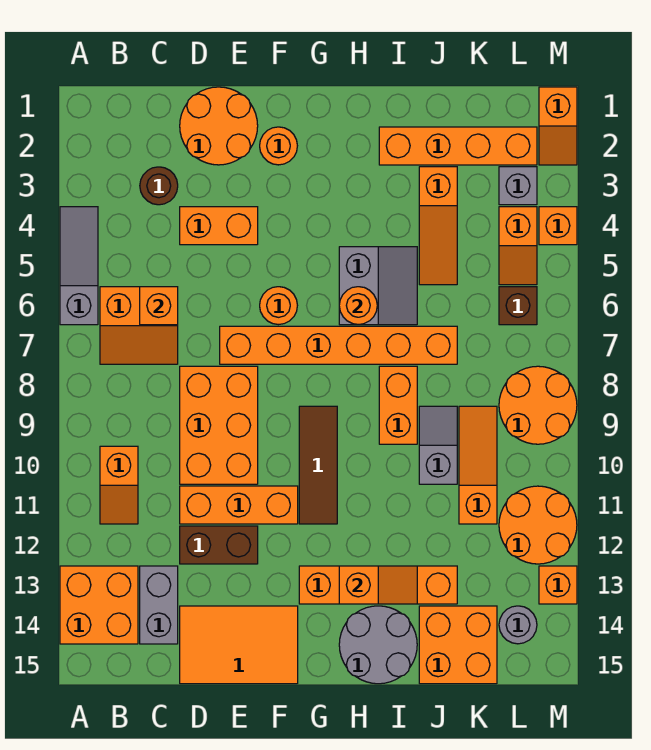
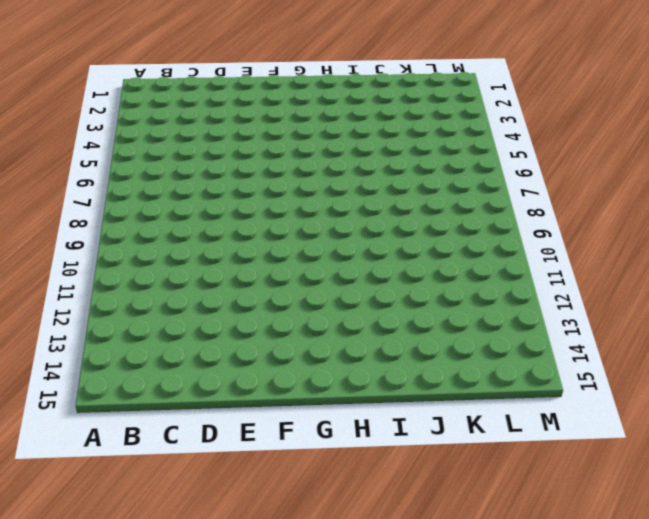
none -> grey slope A4:A6 level 1 top 6
none -> orange brick A13:B14 level 1
none -> orange slope B6:C7 level 1 top 6
none -> orange slope B10:B11 level 1 top 10

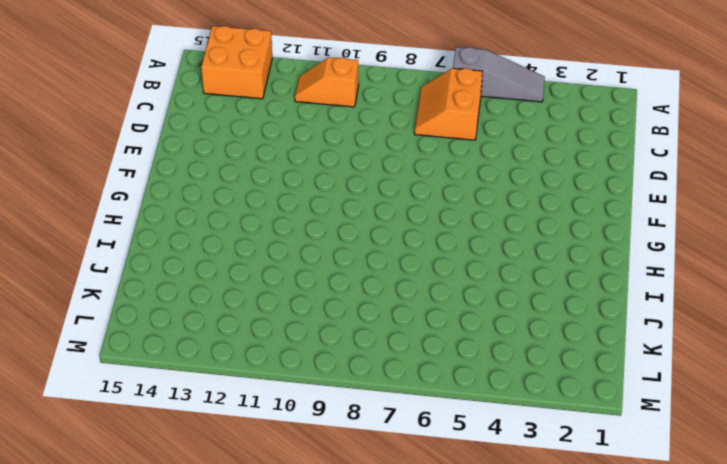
none -> brown round brick C3 level 1
none -> grey brick C13:C14 level 1
none -> orange round brick D1:E2 level 1
none -> orange brick D4:E4 level 1

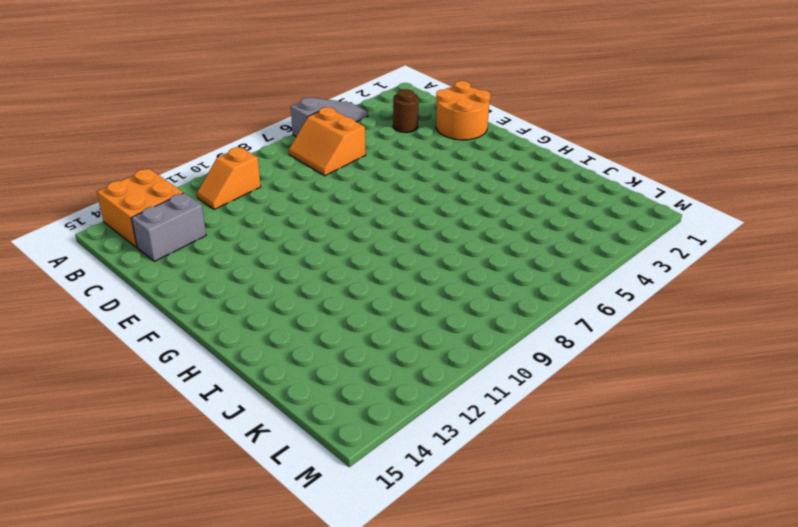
none -> orange brick D4:E4 level 1
none -> orange brick D8:E10 level 1
none -> orange brick D11:F11 level 1
none -> brown brick D12:E12 level 1

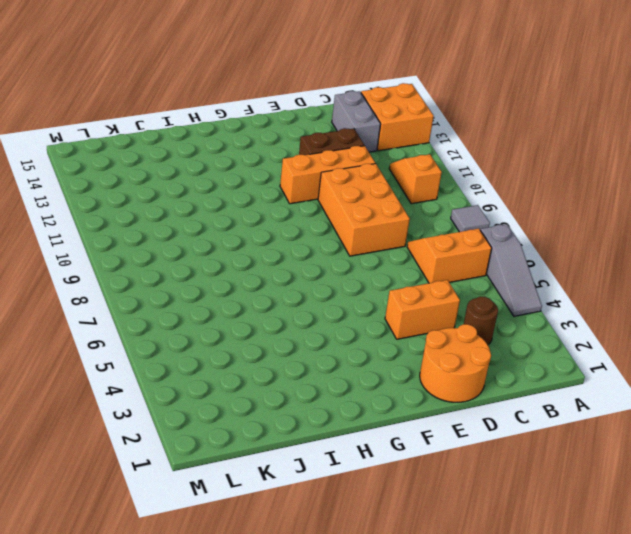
grey tile A8 level 1 -> none
none -> orange tile D14:F15 level 1
none -> orange brick E7:J7 level 1
none -> orange round brick F2 level 1
none -> orange round brick F6 level 1

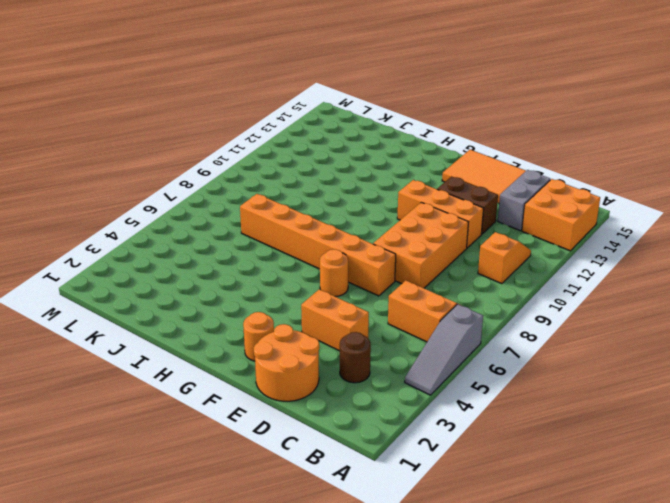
none -> brown tile G9:G11 level 1
none -> orange brick G13:J13 level 1
none -> grey slope H5:I6 level 1 top H
none -> grey round brick H14:I15 level 1

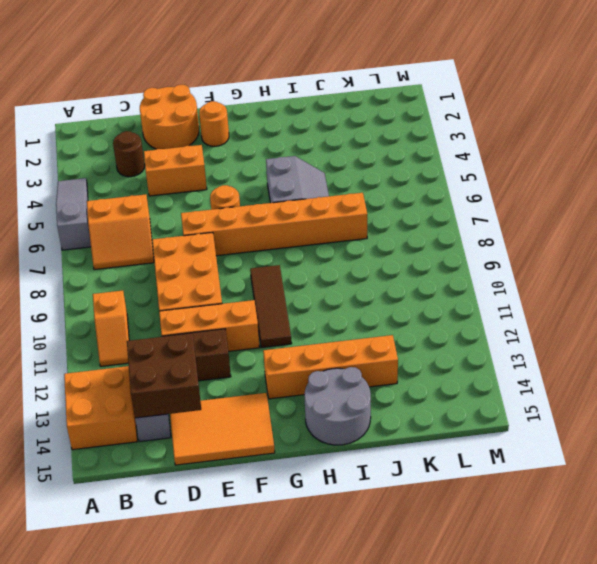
brown brick C13:D14 level 2 -> none
none -> orange brick I2:L2 level 1
none -> orange brick I8:I9 level 1
none -> orange slope J3:J5 level 1 top 3
none -> grey slope J9:J10 level 1 top 10

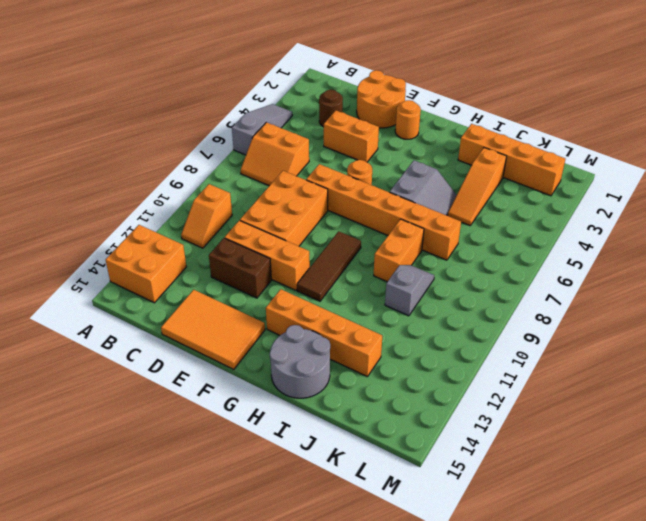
none -> grey brick C13:C14 level 1
none -> orange brick J14:K15 level 1
none -> orange slope K9:K11 level 1 top 11
none -> grey brick L3 level 1

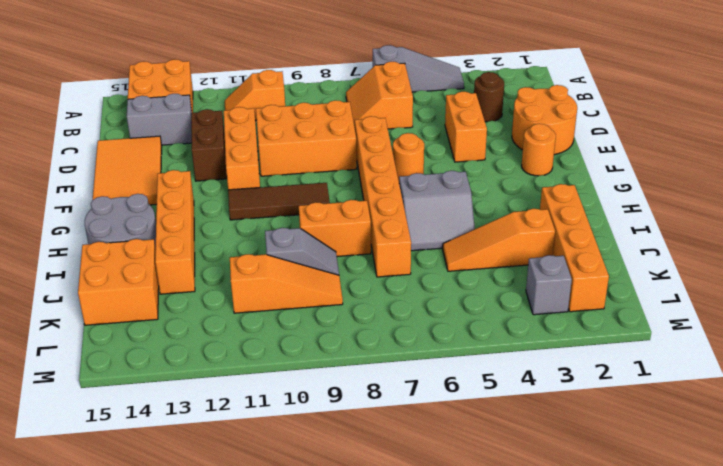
none -> orange slope L4:L5 level 1 top 4
none -> brown brick L6 level 1
none -> orange round brick L8:M9 level 1
none -> orange round brick L11:M12 level 1

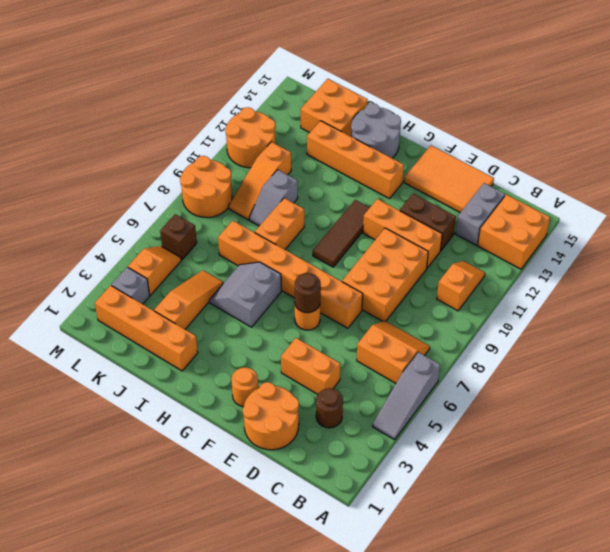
brown round brick F6 level 2 -> none
none -> grey round brick L14 level 1
none -> orange slope M1:M2 level 1 top 1
none -> orange brick M4 level 1
none -> orange brick M13 level 1

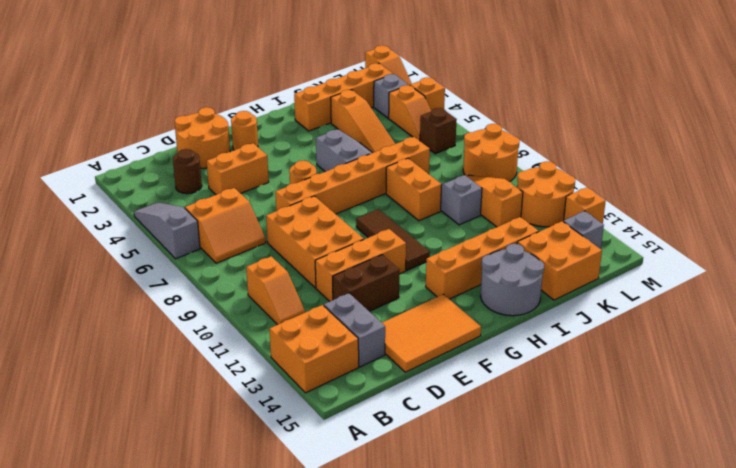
grey brick L14 level 1 -> grey round brick L14 level 1
none -> orange brick C6 level 2
none -> orange round brick H6 level 2
none -> orange slope H13:I13 level 2 top H

